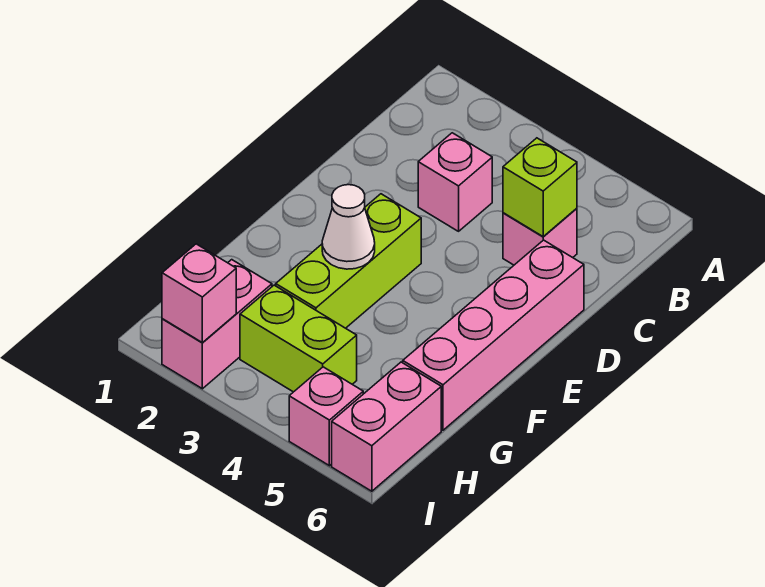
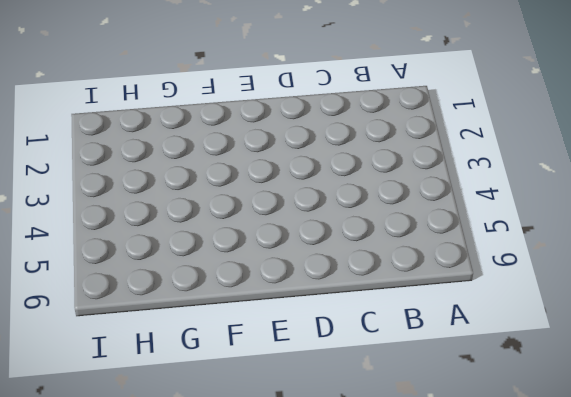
none -> pink brick C3 level 1
none -> pink brick C5 level 1

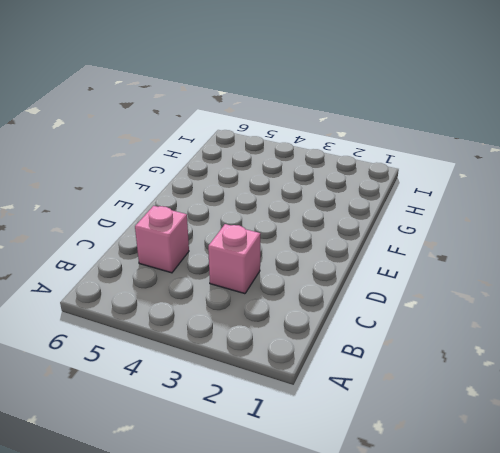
none -> pink brick D6:G6 level 1
none -> lime brick E3:G3 level 1

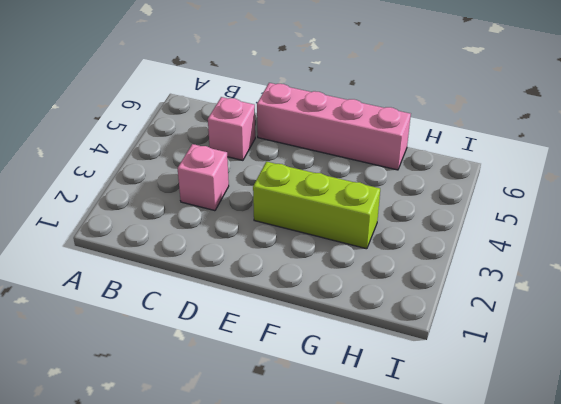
none -> pink brick H2:I2 level 1
none -> lime brick H3:H4 level 1

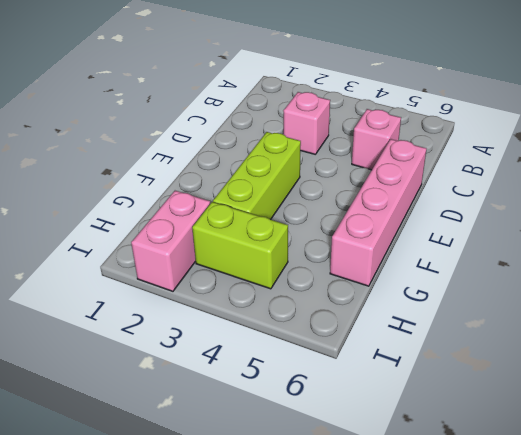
none -> pink brick H6:I6 level 1
none -> pink brick I5 level 1

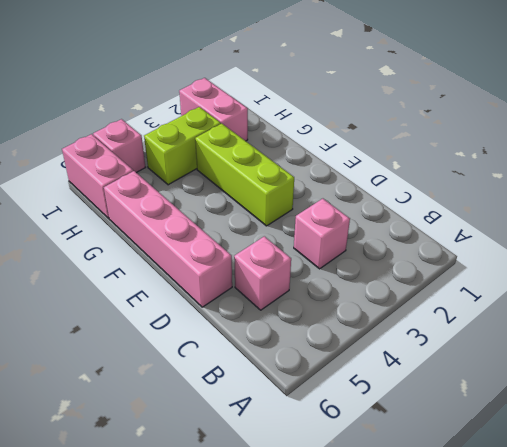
none -> lime brick C5 level 2
none -> white cone F3 level 2

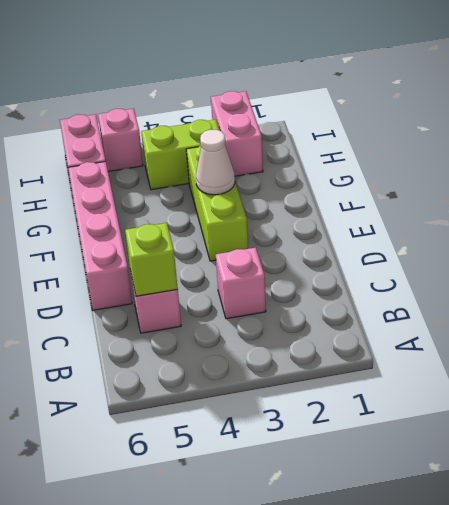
none -> pink brick I2 level 2

